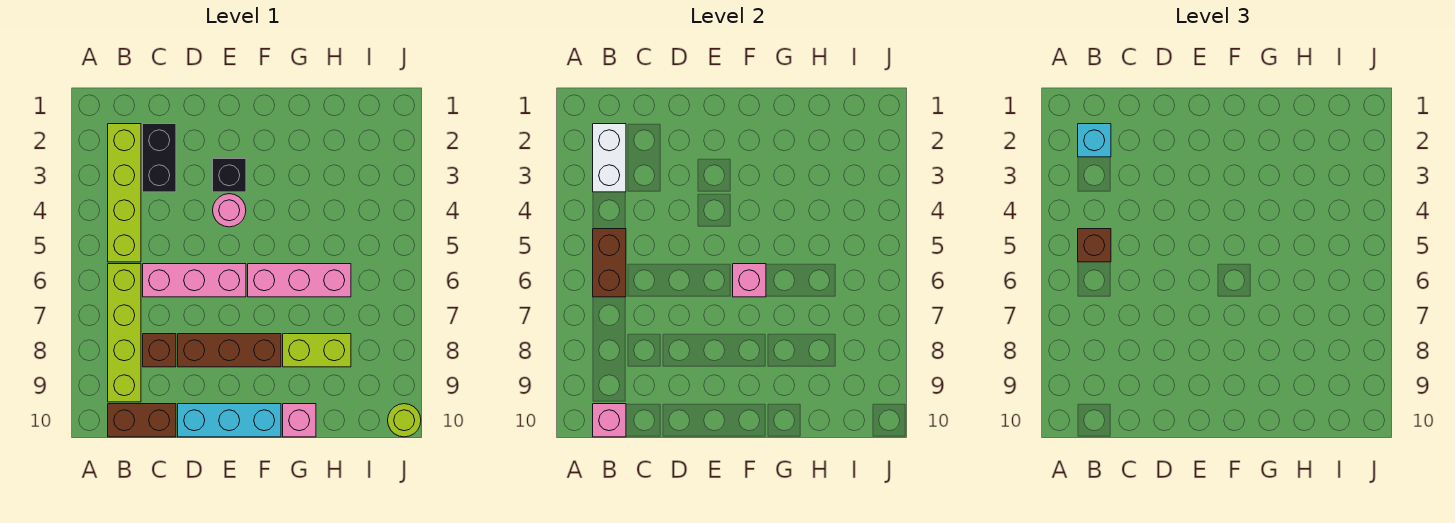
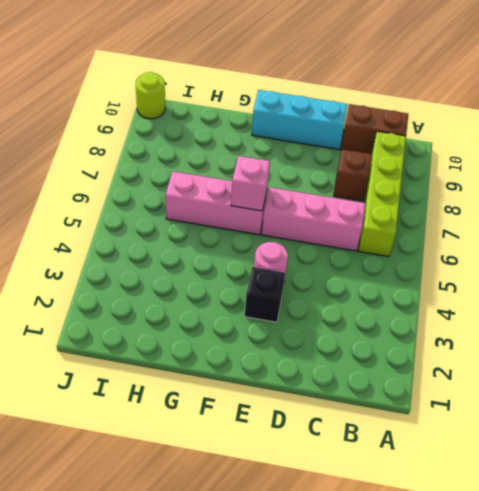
none -> lime brick B2:B5 level 1
none -> black brick C2:C3 level 1
none -> brown brick D8:F8 level 1

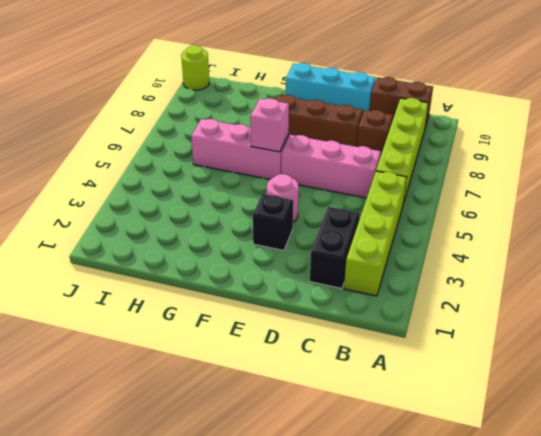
none -> lime brick G8:H8 level 1
none -> pink brick G10 level 1
none -> white brick B2:B3 level 2

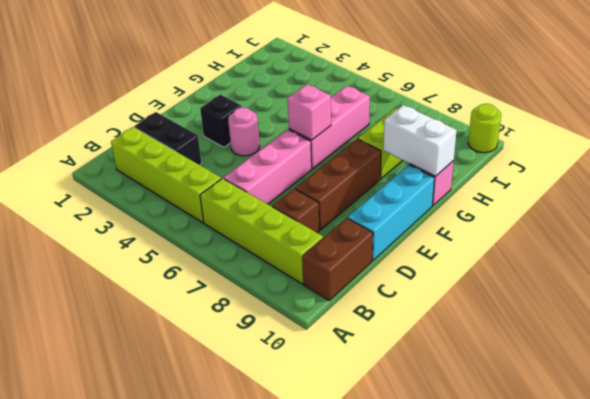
white brick G9:G10 level 2 -> white brick B2:B3 level 2
none -> brown brick B5:B6 level 2
none -> pink brick B10 level 2
none -> cyan brick B2 level 3

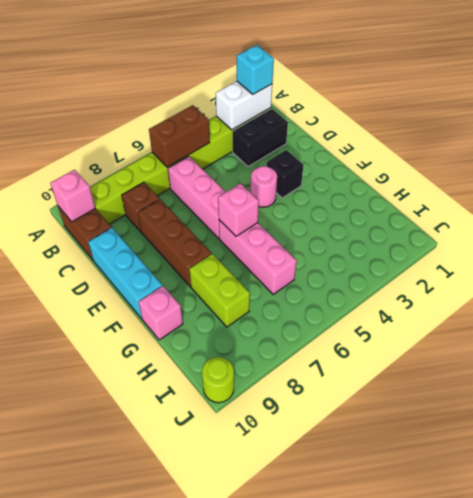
none -> brown brick B5 level 3

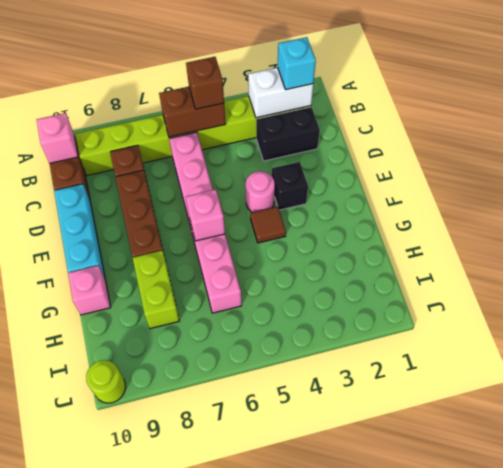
brown tile F4 level 1 -> none

